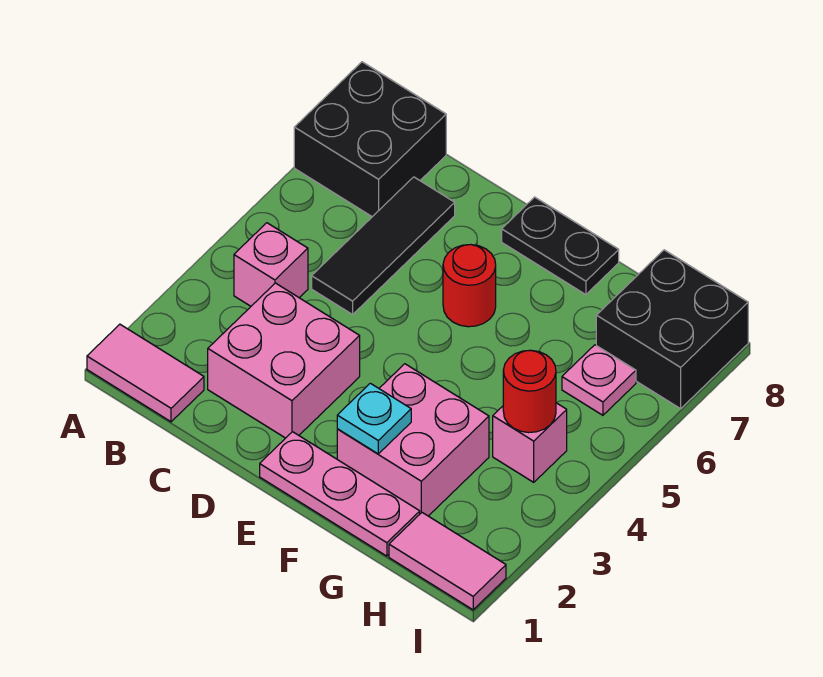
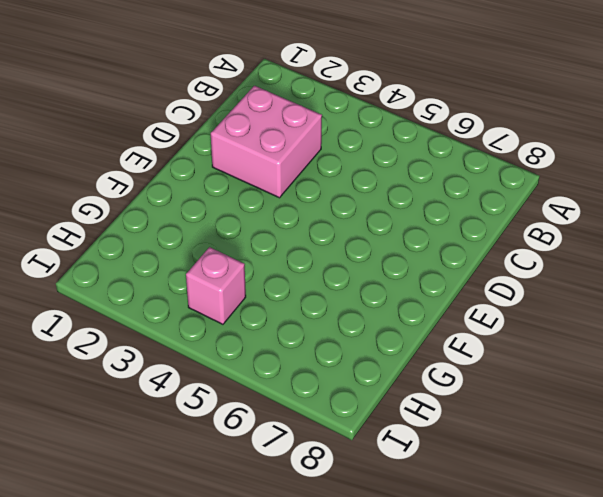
none -> pink tile A1:B1 level 1
none -> black brick A7:B8 level 1
none -> pink brick B4 level 1

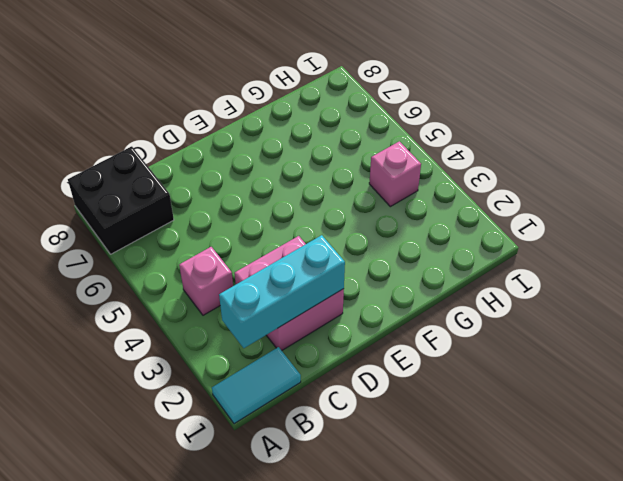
cyan tile A1:B1 level 1 -> pink tile A1:B1 level 1
cyan brick B2:D2 level 2 -> none
none -> black tile C5:C7 level 1
none -> pink plate E1:G1 level 1
none -> red round brick E6 level 1

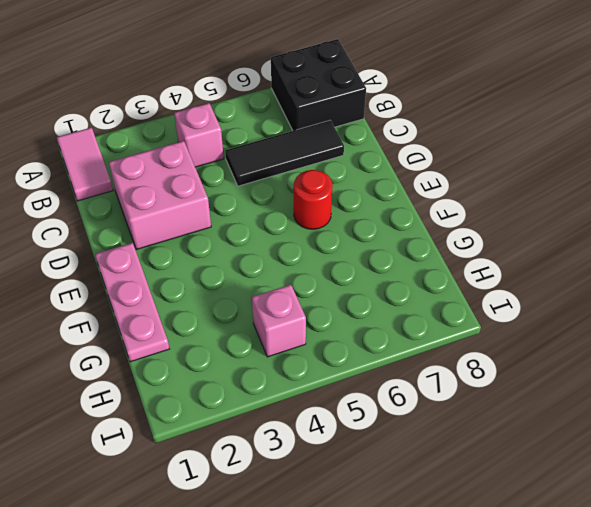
none -> black plate E8:F8 level 1
none -> pink brick F2:G3 level 1
none -> pink tile H1:I1 level 1

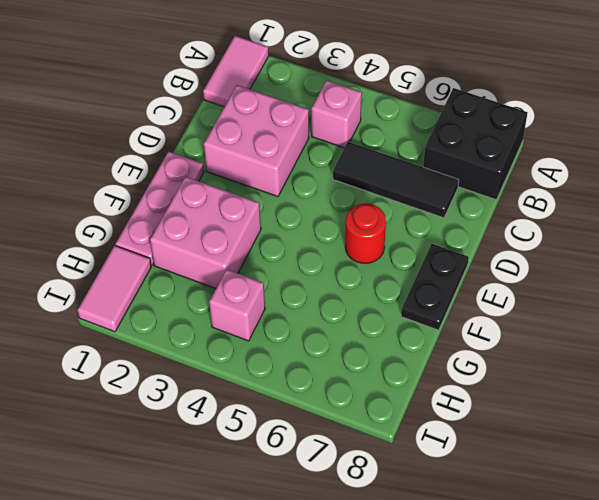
none -> pink plate H6 level 1
none -> black brick H7:I8 level 1
none -> cyan plate F2 level 2

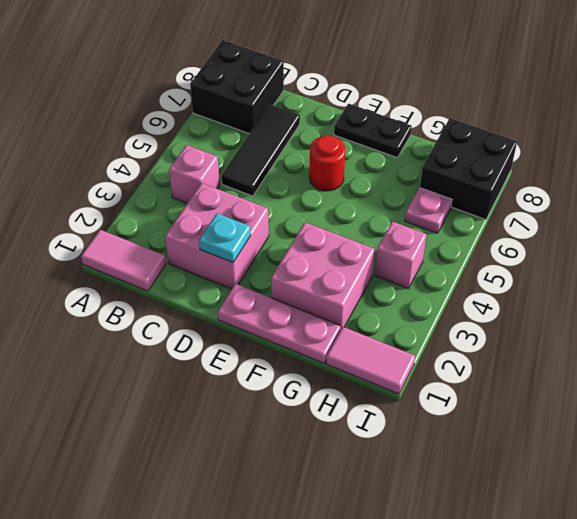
cyan plate D2 level 2 -> cyan plate F2 level 2
none -> red round brick H4 level 2

